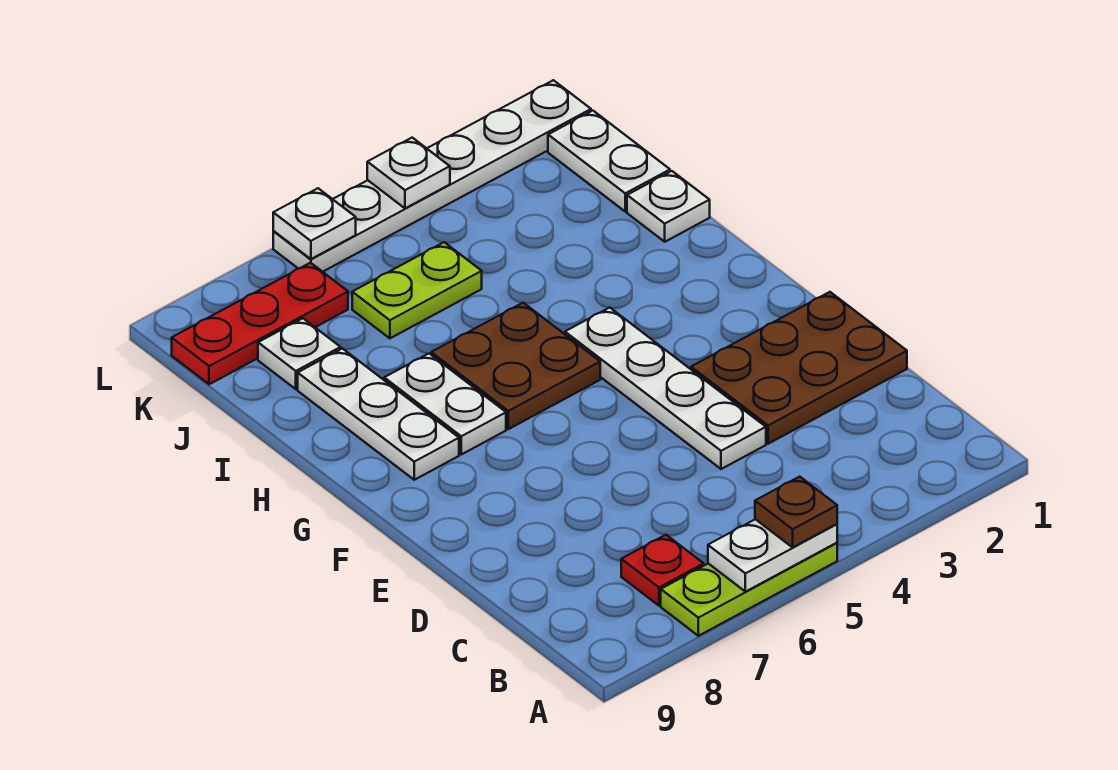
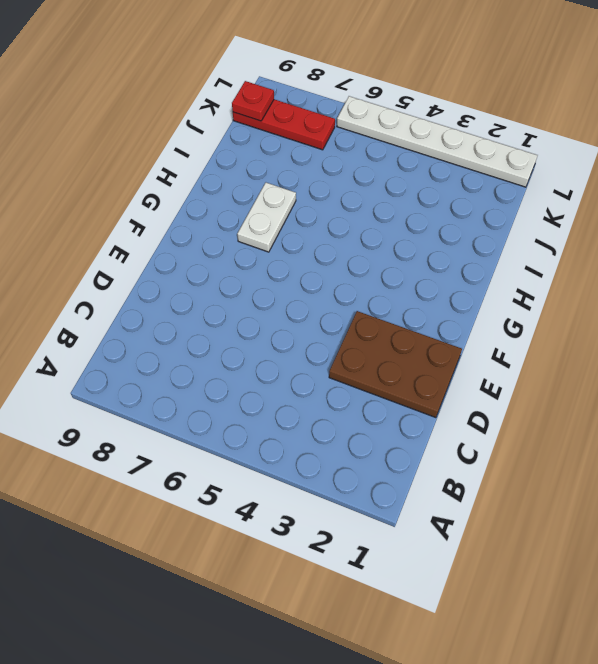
red plate K9 level 2 -> red plate B7 level 1
none -> lime plate A5:A7 level 1
none -> white plate D4:G4 level 1
none -> brown plate G5:H6 level 1

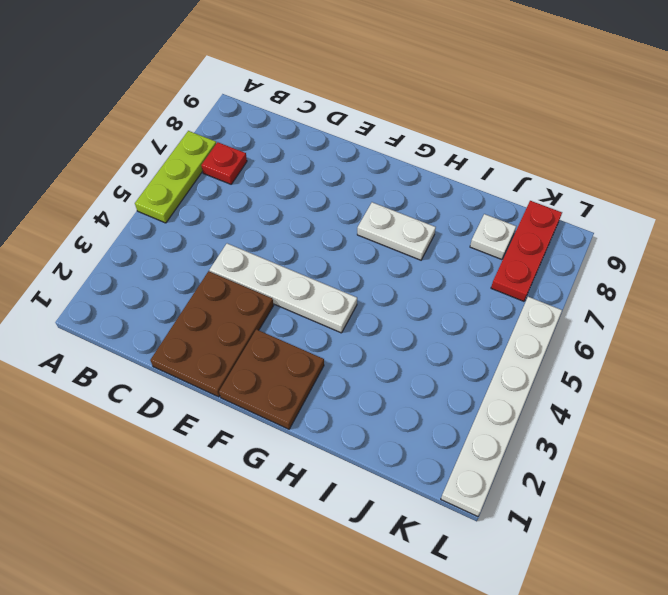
brown plate F1:G2 level 1 -> brown plate G5:H6 level 1
none -> white plate G8:I8 level 1
none -> white plate I1 level 1
none -> white plate J1:K1 level 1

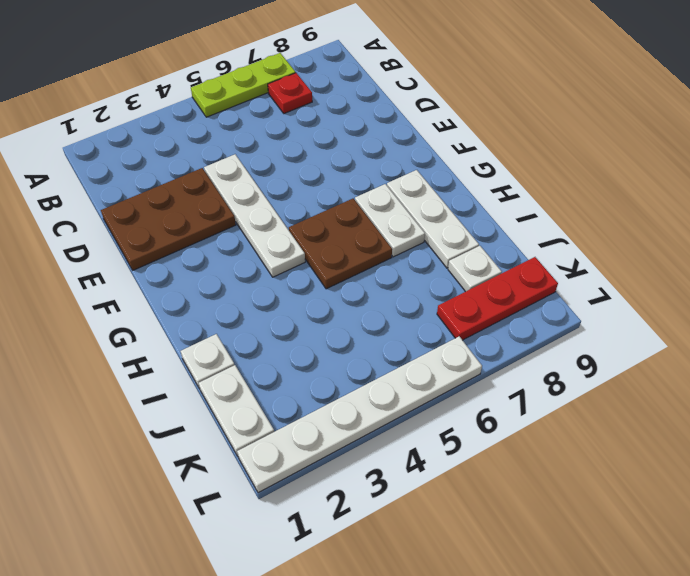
none -> lime plate J5:J6 level 1
none -> white plate A5:A6 level 2
none -> white plate L4 level 2

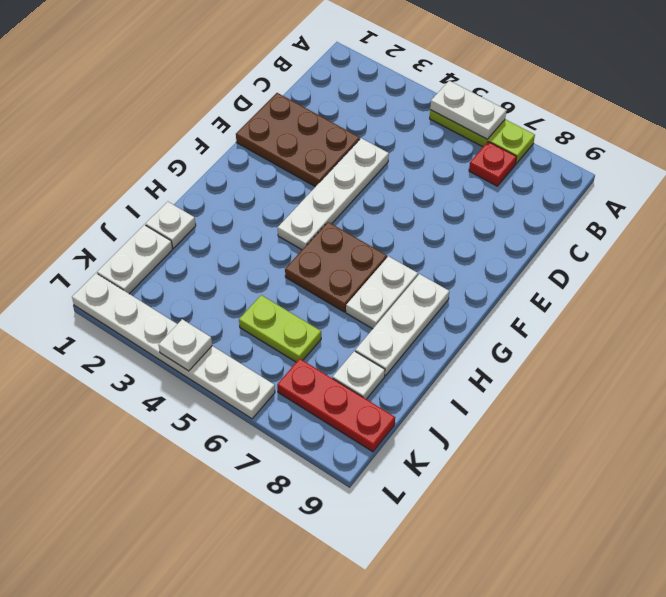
none -> white plate L6 level 2
none -> brown plate A5 level 3

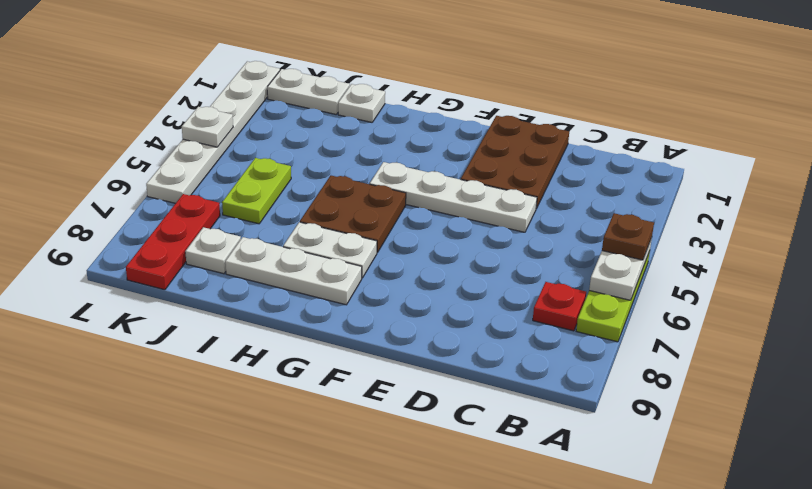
none -> white plate L6 level 2

